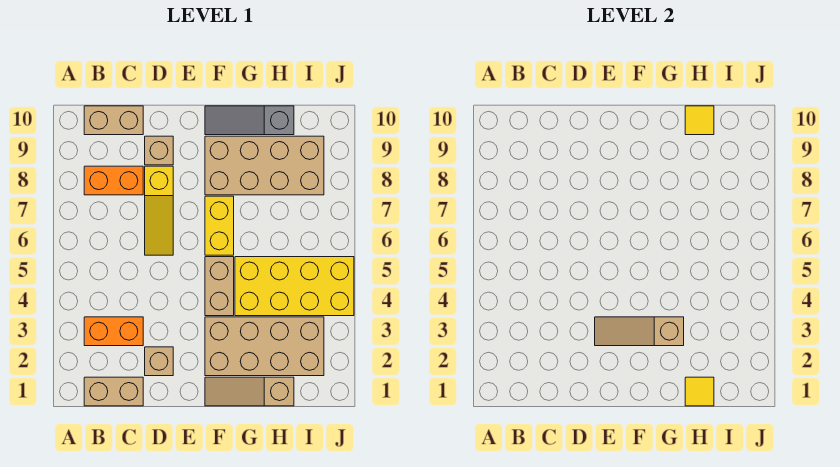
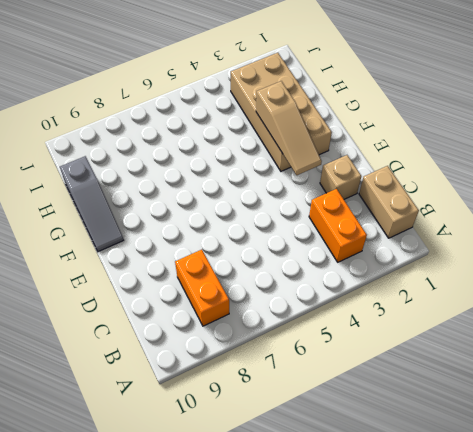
none -> tan brick B10:C10 level 1
none -> yellow slope D6:D8 level 1 top 8
none -> tan brick D9 level 1

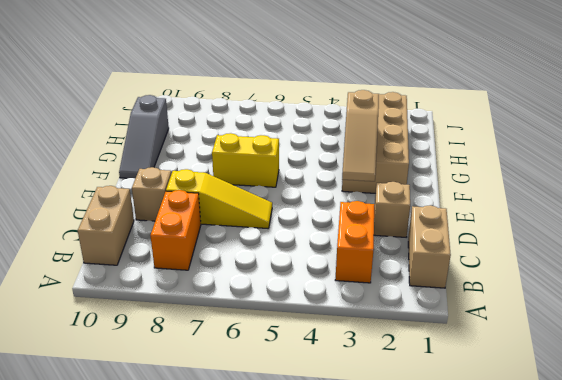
none -> tan slope F1:H1 level 1 top H
none -> tan brick F4:F5 level 1
none -> tan brick F8:I9 level 1

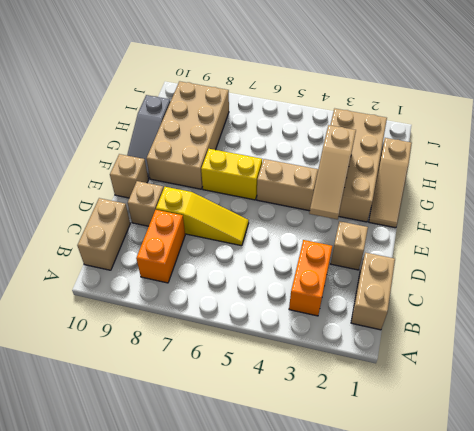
tan brick E10 level 1 -> none
none -> yellow brick G4:J5 level 1
none -> yellow tile H1 level 2
none -> yellow tile H10 level 2

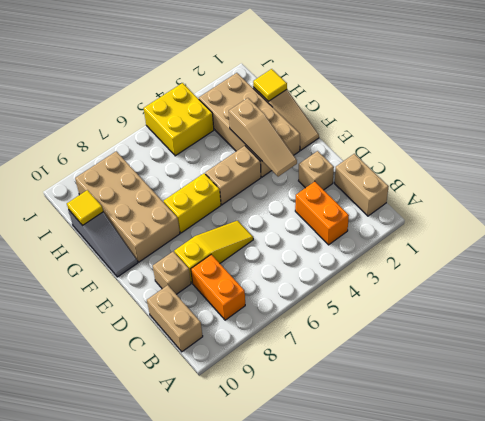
yellow brick I4:J5 level 1 -> yellow brick G4:J5 level 1

